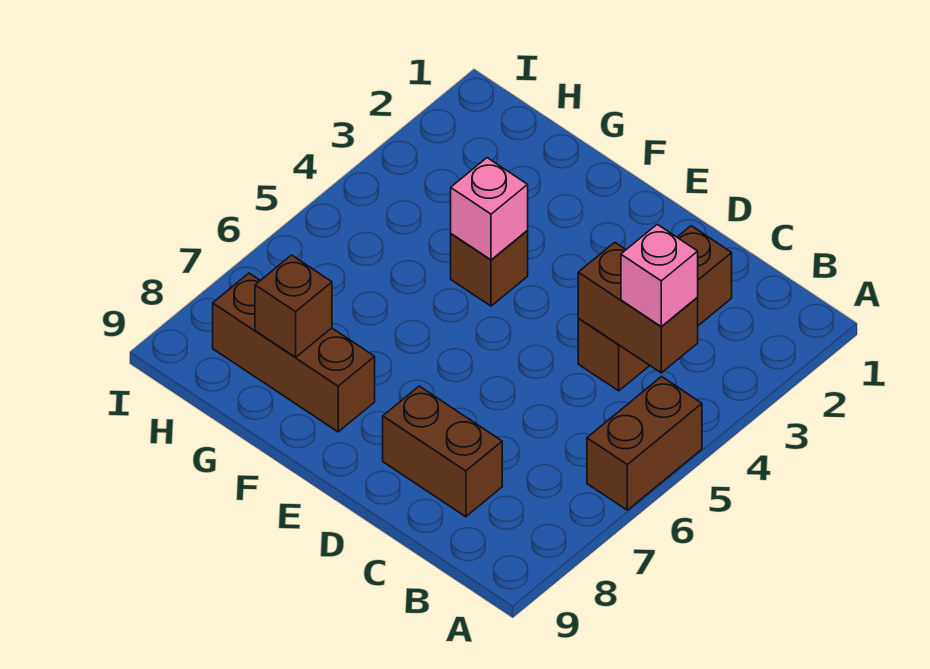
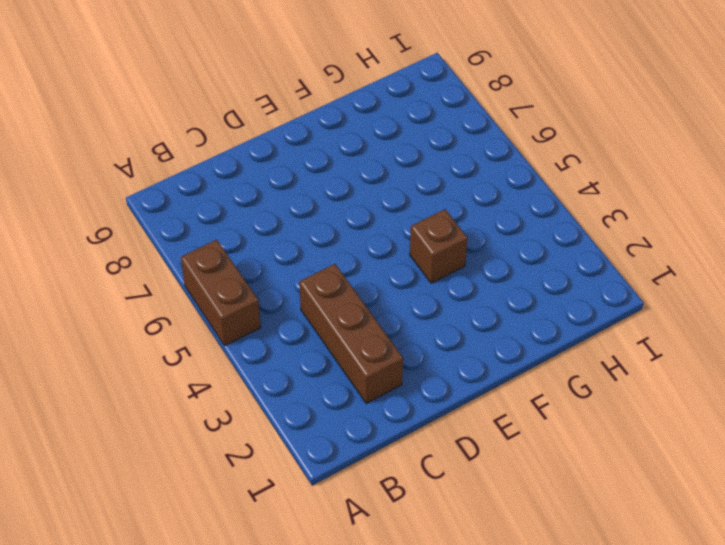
none -> brown brick C8:D8 level 1
none -> brown brick F8:H8 level 1

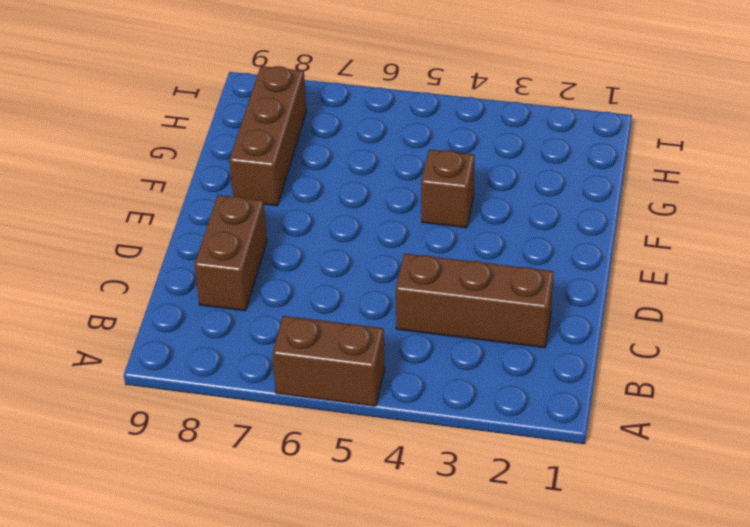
none -> brown brick B4:C4 level 2
none -> pink brick F4 level 2

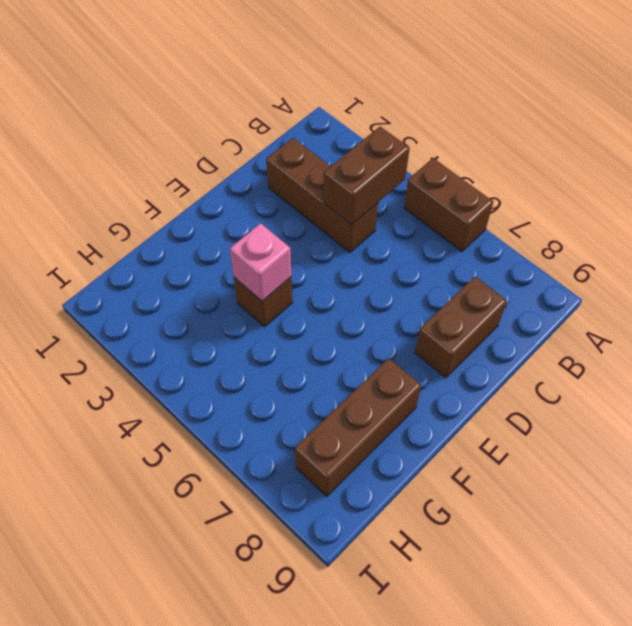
none -> brown brick G8 level 2
none -> pink brick B4 level 3

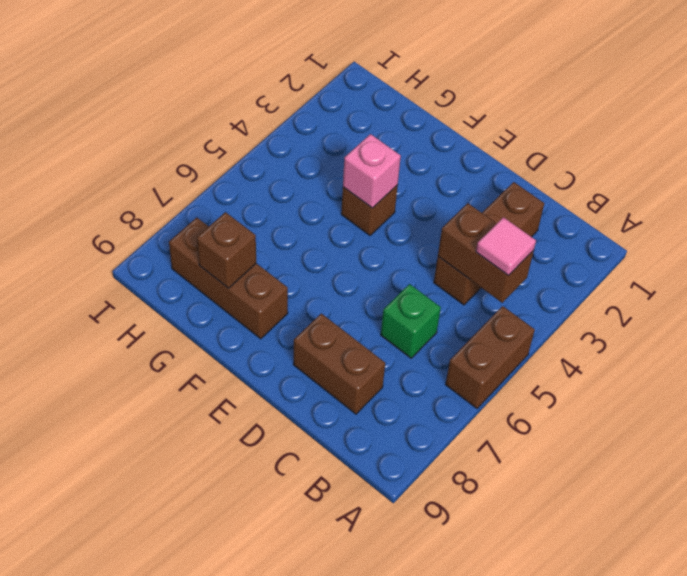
pink tile B4 level 3 -> pink brick B4 level 3
green brick C6 level 1 -> none

